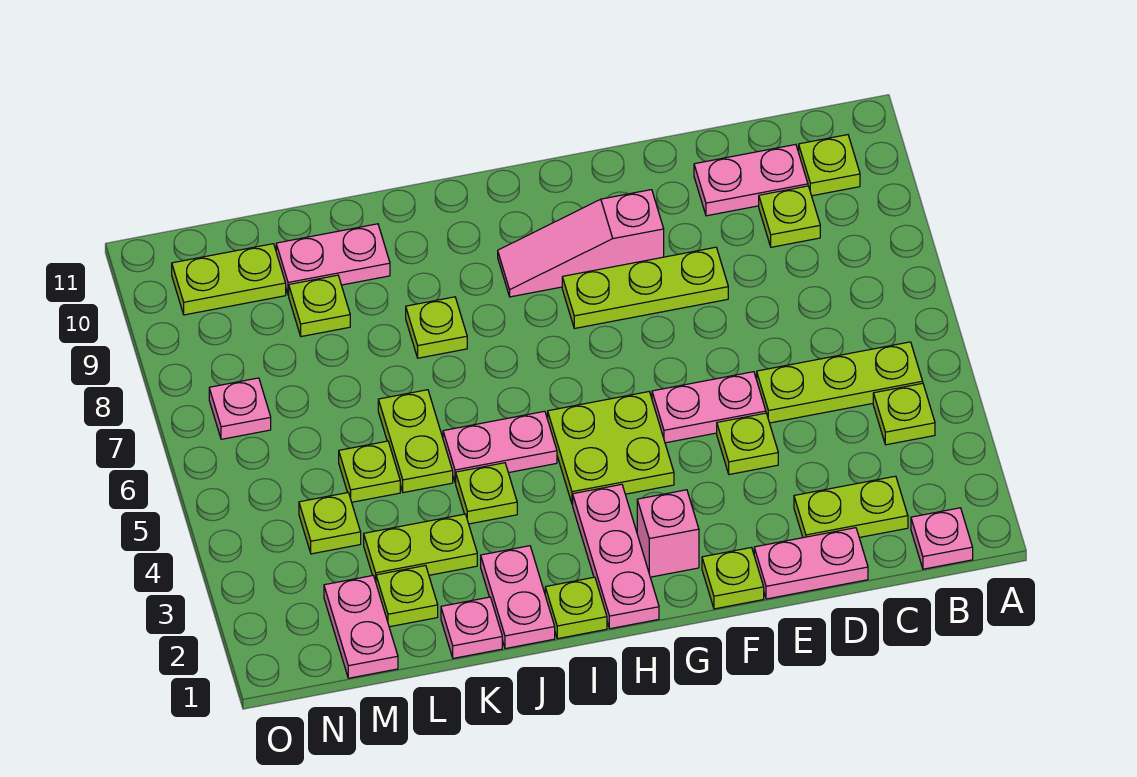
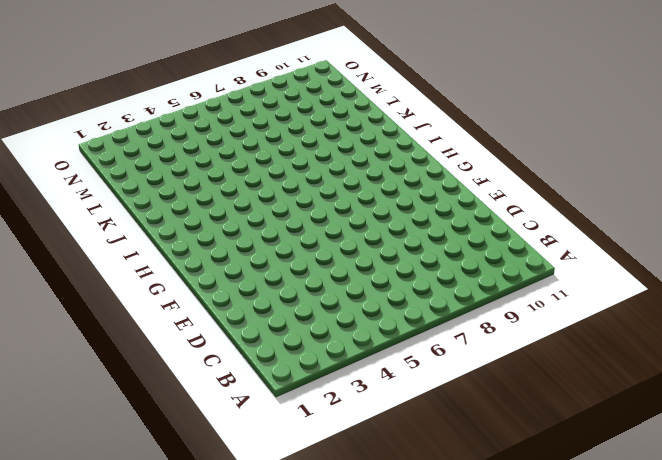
none -> pink plate B1 level 1
none -> lime plate B4 level 1
none -> lime plate B5:D5 level 1
none -> lime plate B10 level 1

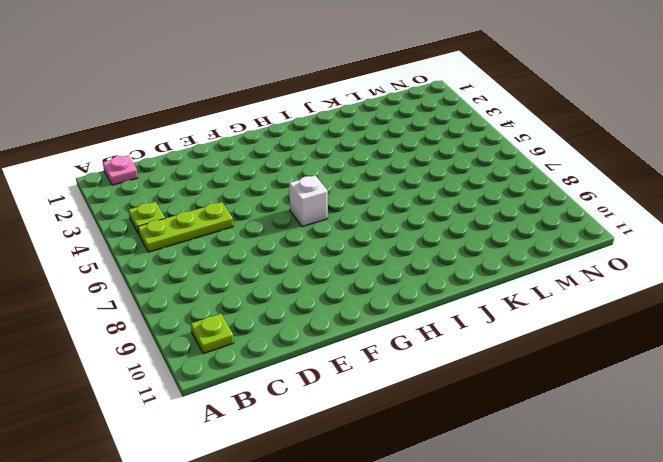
white brick G6 level 1 -> none
none -> lime plate C2:D2 level 1
none -> lime plate C9 level 1
none -> pink plate C10:D10 level 1
none -> pink plate D1:E1 level 1

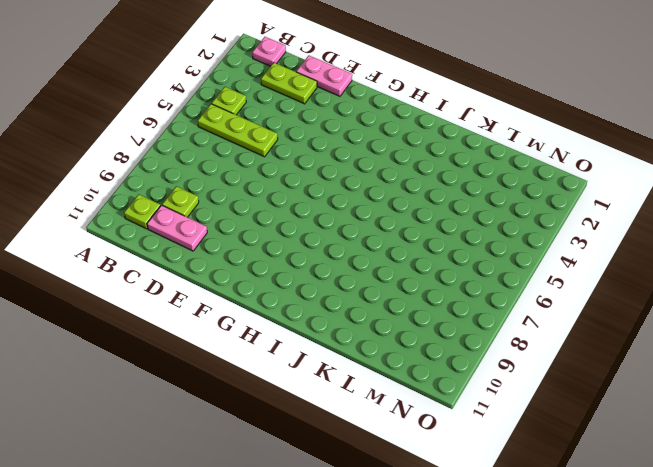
none -> lime plate E4 level 1
none -> pink plate E5:F5 level 1
none -> lime plate E8:G8 level 1
none -> lime plate F1 level 1

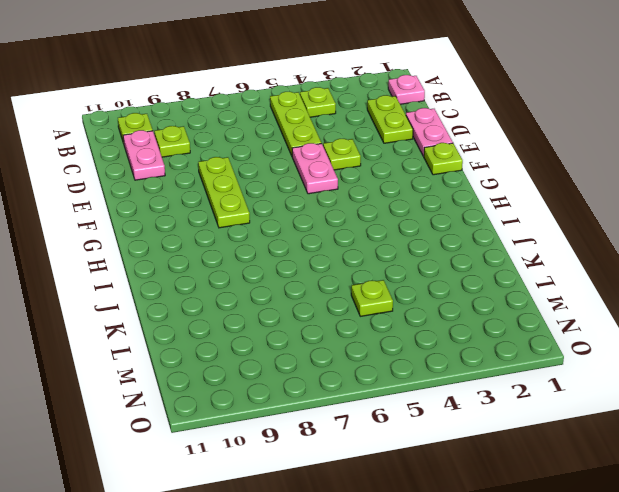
none -> pink slope F9:H9 level 1 top F
none -> pink brick G2 level 1
none -> lime plate G4:H5 level 1
none -> pink plate H1:H3 level 1

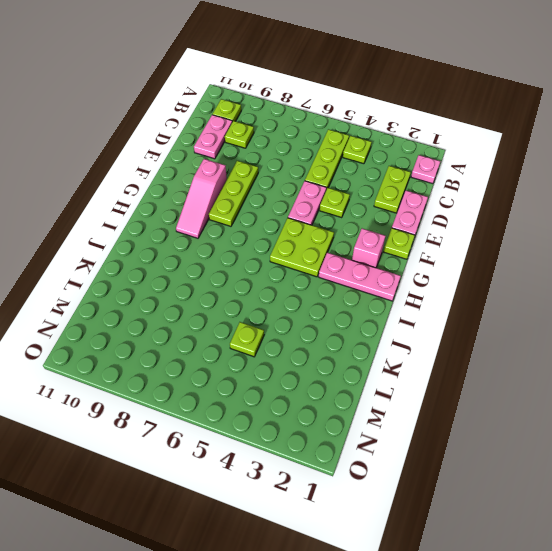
none -> lime plate I1 level 1
none -> pink plate I5:J5 level 1
none -> pink plate J1:J2 level 1
none -> lime plate J4 level 1

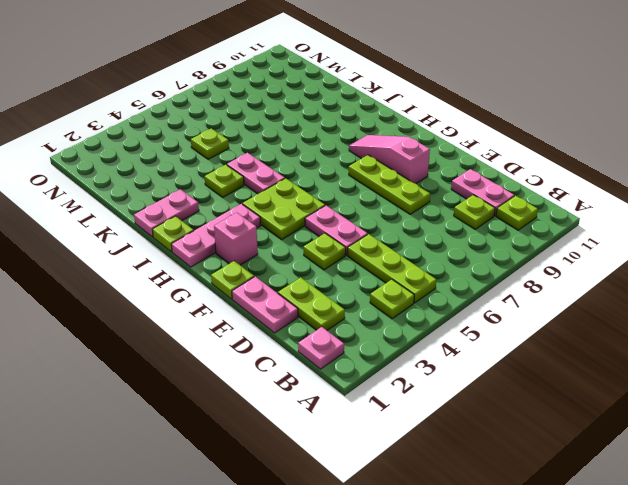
none -> lime plate J8 level 1
none -> pink plate K1 level 1
none -> lime plate K3:L3 level 1
none -> lime plate K5:K6 level 1

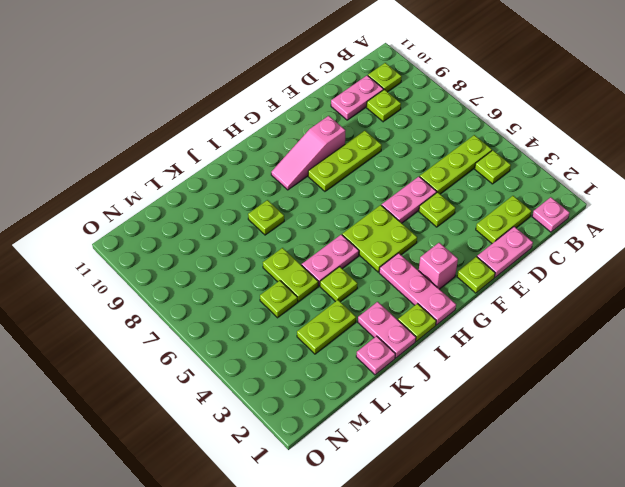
none -> pink plate K10:L10 level 1
none -> lime plate L2 level 1
none -> lime plate L9 level 1
none -> pink plate M1:M2 level 1

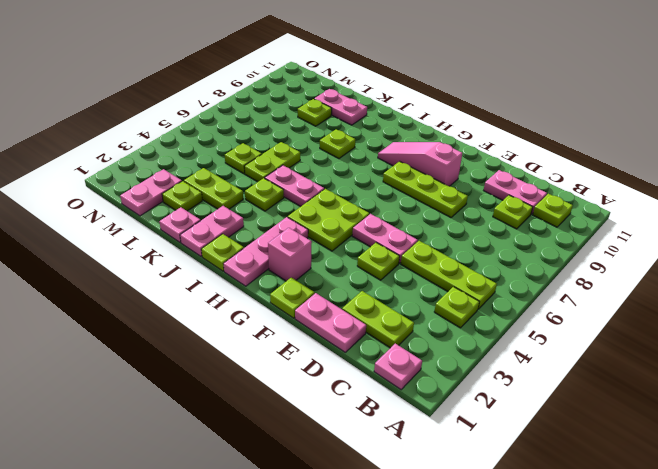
none -> lime plate M4 level 1
none -> lime plate M10:N10 level 1
none -> pink plate N7 level 1

